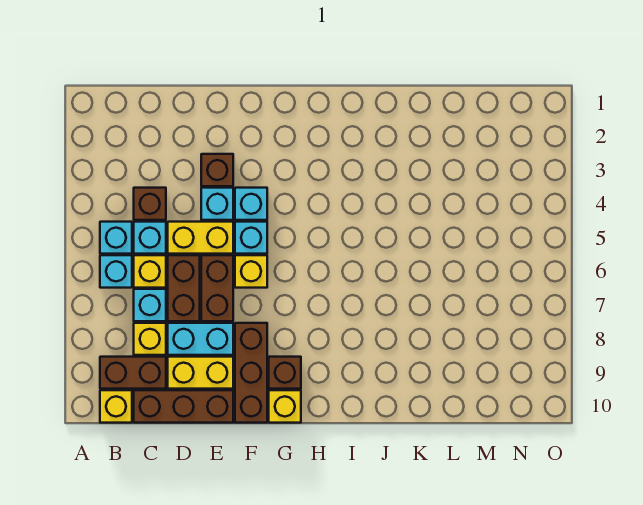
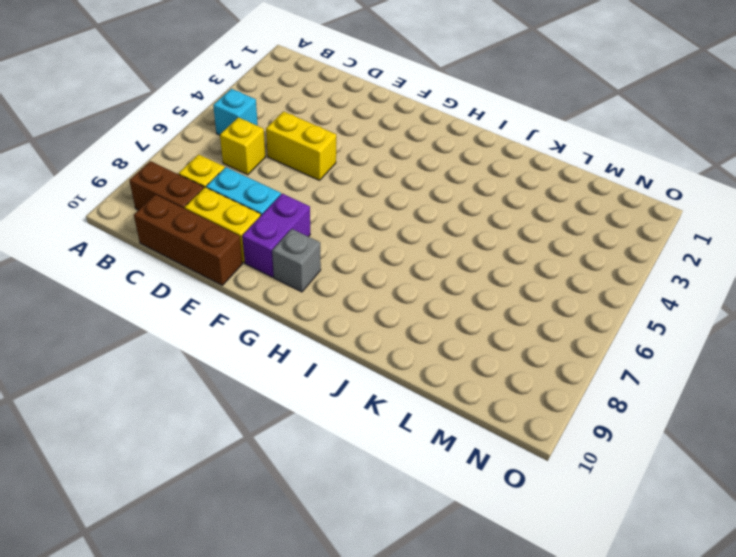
purple brick F8:F9 level 1 -> brown brick F8:F10 level 1
grey brick G9 level 1 -> brown brick G9 level 1
none -> cyan brick B6 level 1
none -> yellow brick B10 level 1
none -> brown brick C4 level 1

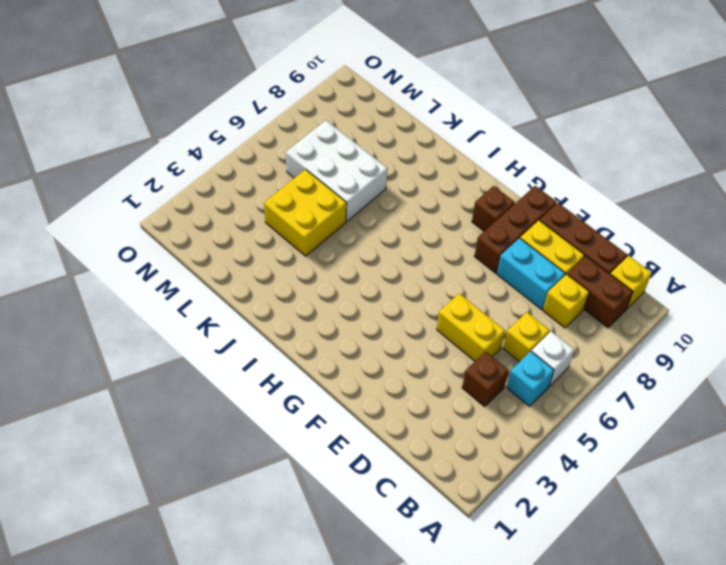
white brick B6 level 1 -> cyan brick B6 level 1
yellow brick K4:L5 level 1 -> none
white brick K6:M7 level 1 -> none
none -> cyan brick C5 level 1
none -> cyan brick C7 level 1
none -> brown brick D6:D7 level 1

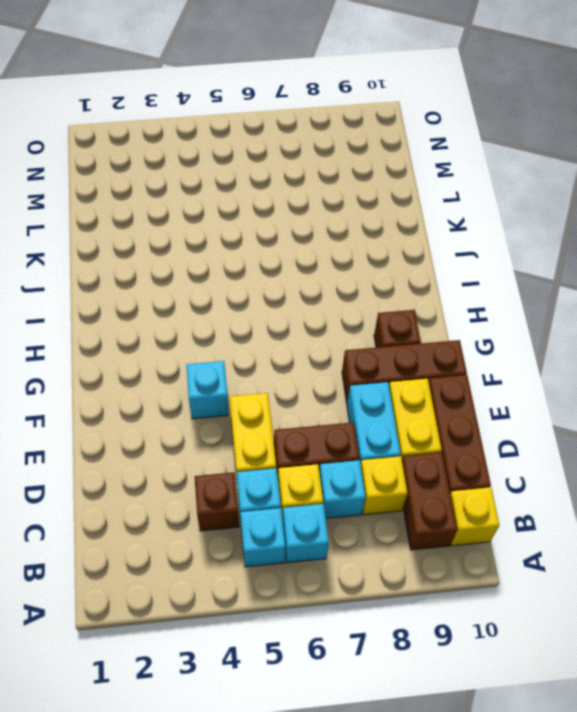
none -> brown brick E3 level 1
none -> cyan brick E4 level 1
none -> brown brick E6:E7 level 1

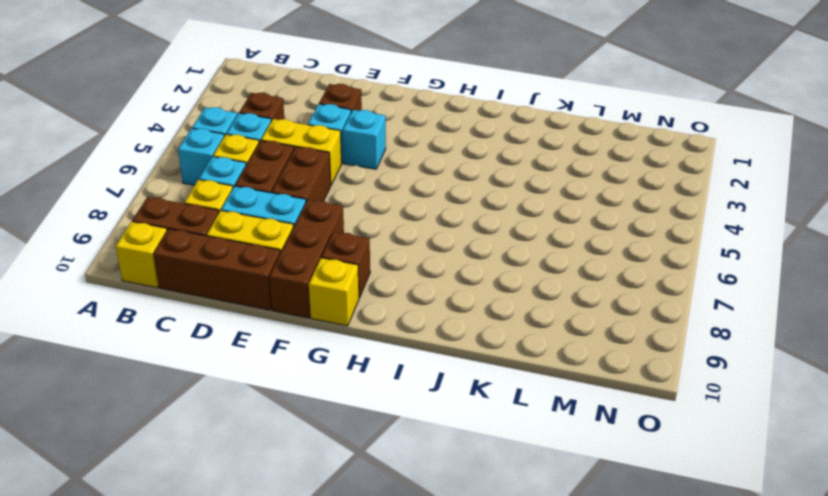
none -> cyan brick F5 level 1
none -> yellow brick F6 level 1

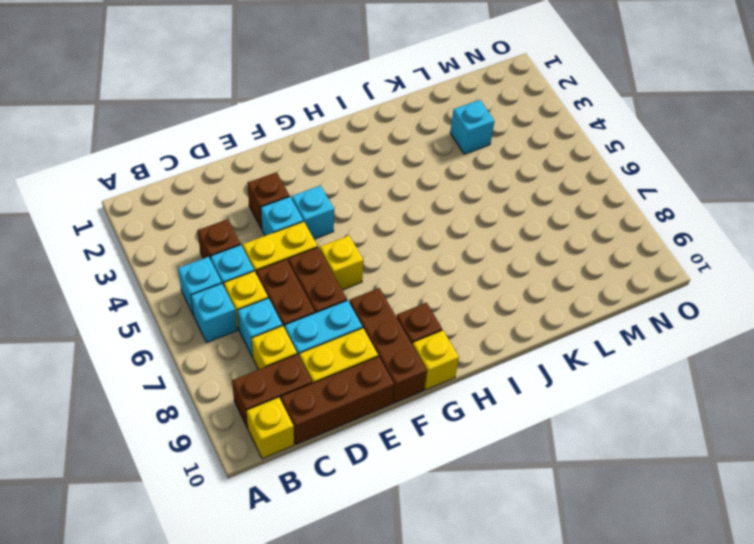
cyan brick L3 level 1 -> cyan brick F5 level 1

